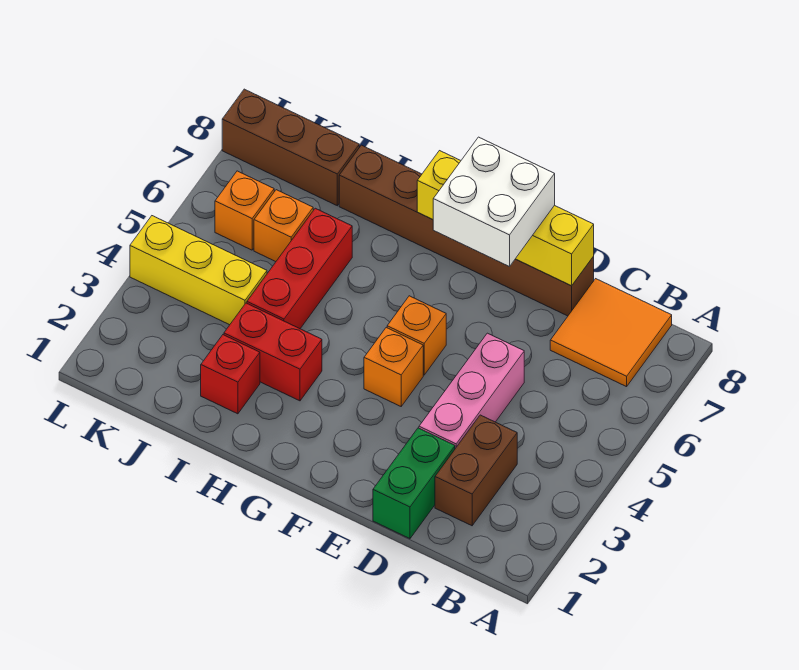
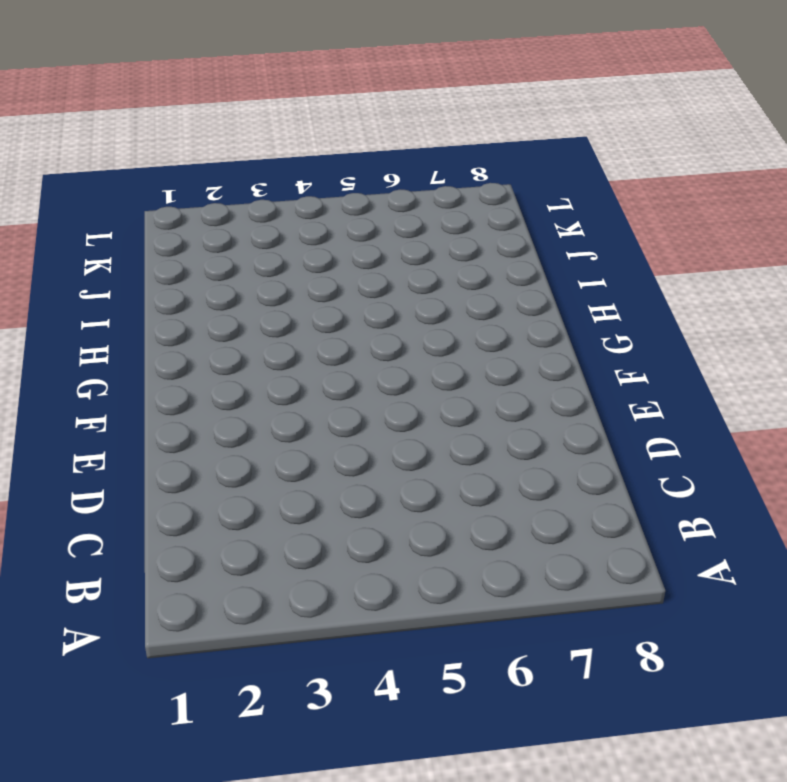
none -> orange tile B7:C8 level 1
none -> brown brick C2:C3 level 1
none -> green brick D1:D2 level 1

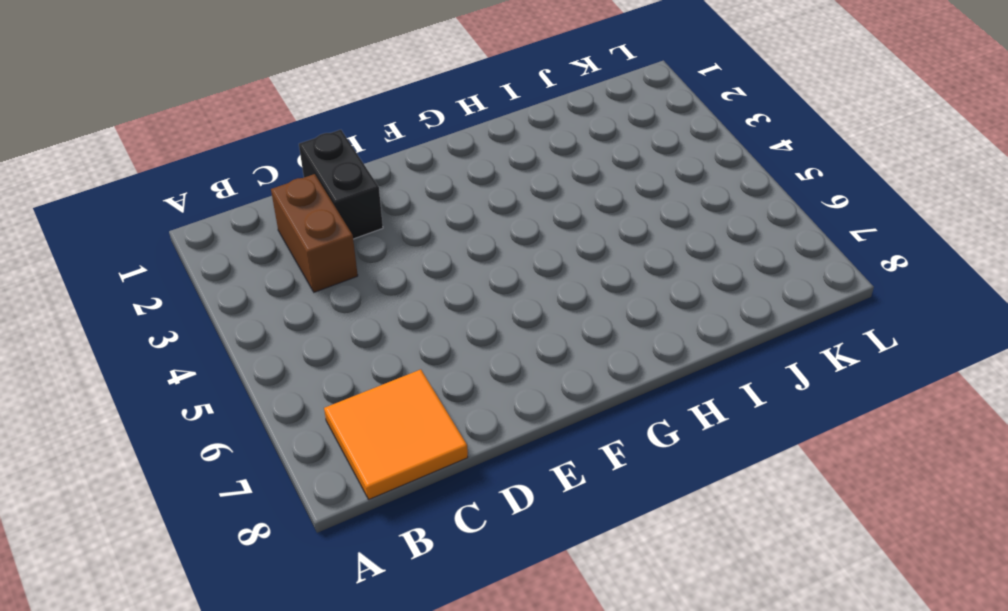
black brick D1:D2 level 1 -> green brick D1:D2 level 1
none -> pink brick D3:D5 level 1
none -> brown brick D8:I8 level 1
none -> orange brick F4 level 1

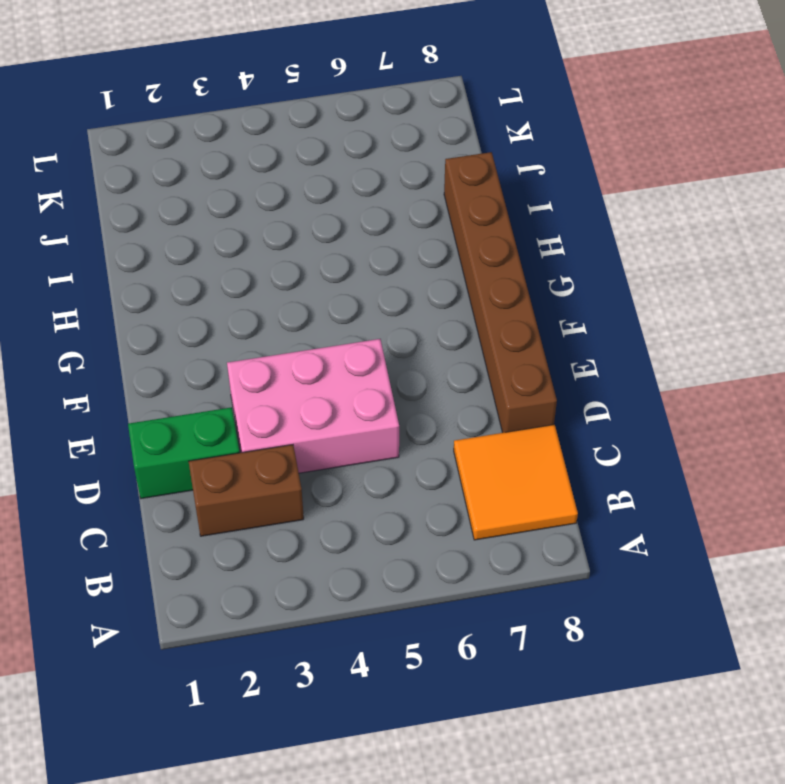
pink brick D3:E5 level 1 -> pink brick D3:D5 level 1
none -> orange brick F4 level 1
none -> orange brick F5 level 1
none -> red brick H3:I3 level 1

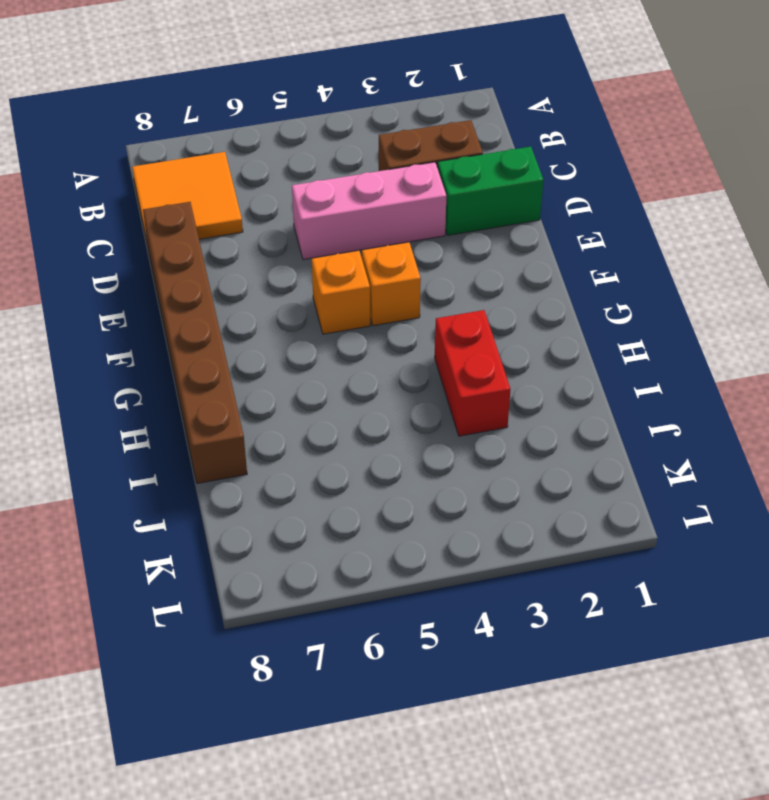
none -> red brick I2 level 1
none -> red brick I4:I6 level 1
none -> yellow brick J4:L4 level 1

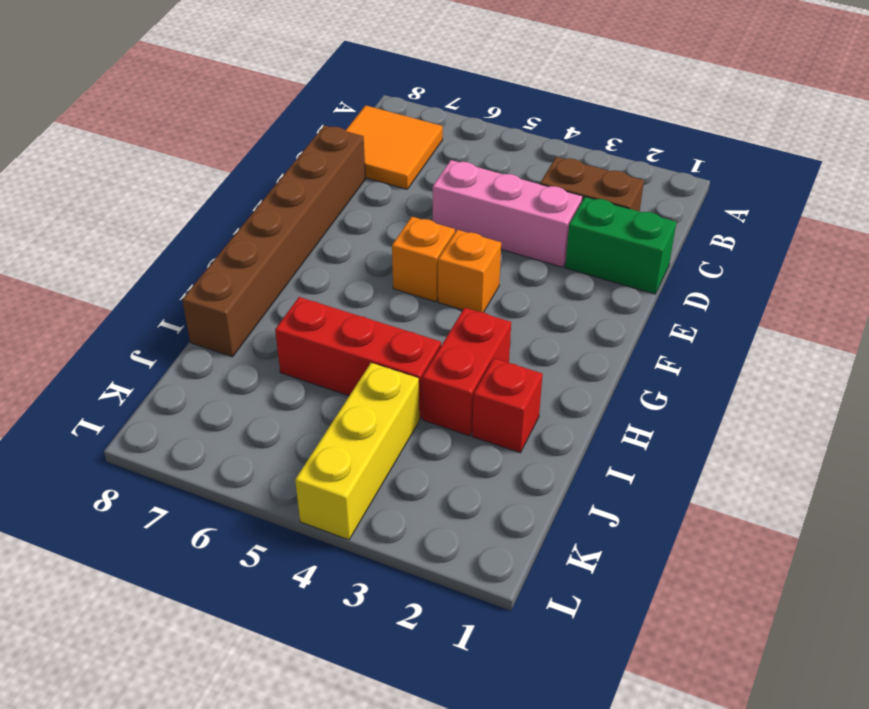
none -> orange brick J6 level 1
none -> brown brick J8:L8 level 1
none -> orange brick K6 level 1

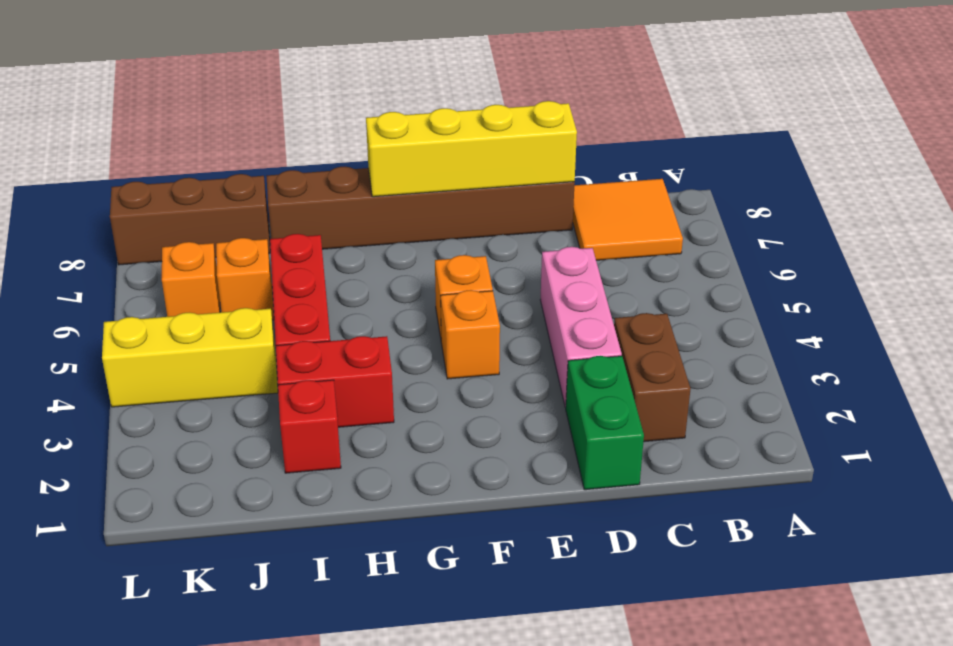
none -> white brick E7:F8 level 3

